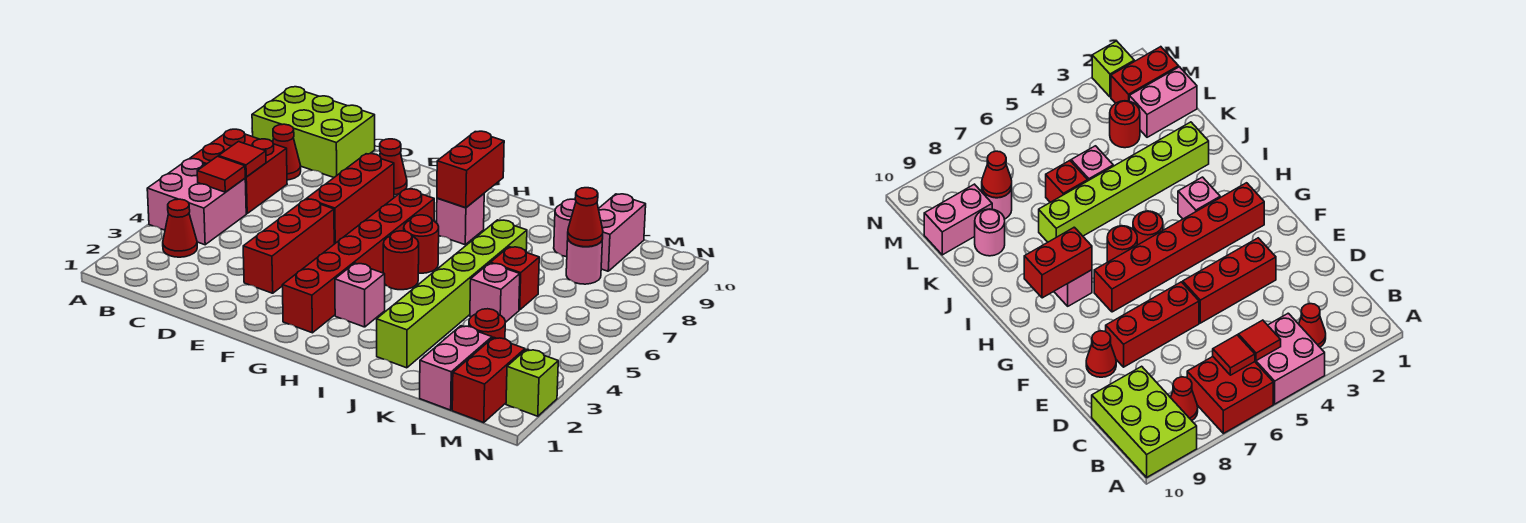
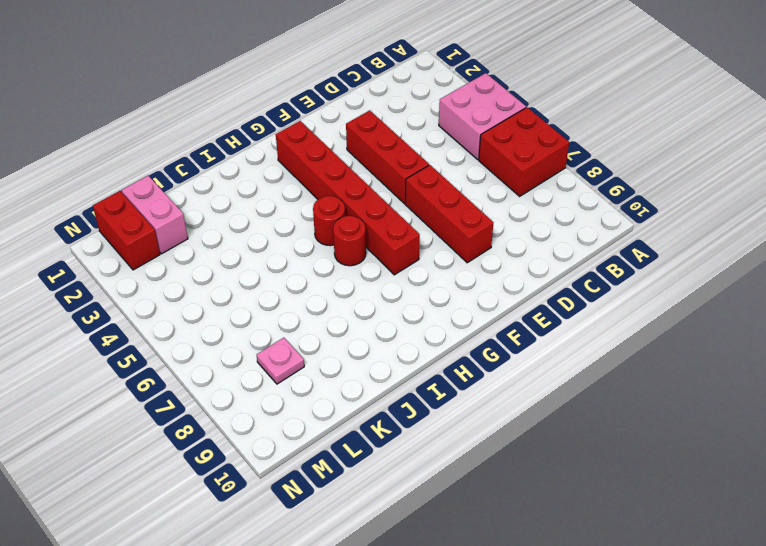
pink plate L8 level 1 -> pink round brick L8 level 1
none -> lime brick A9:C10 level 1
none -> red cone B3 level 1
none -> red cone B8 level 1

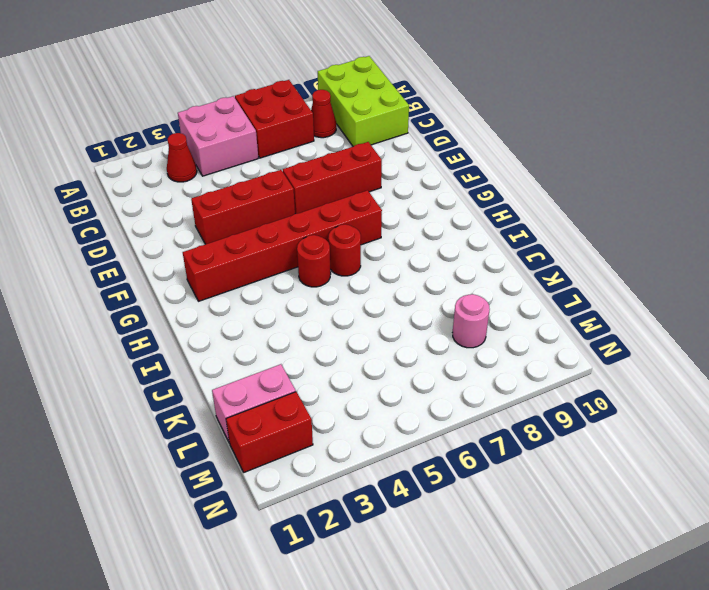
none -> red cone E9 level 1
none -> pink brick H3 level 1
none -> pink brick H8 level 1

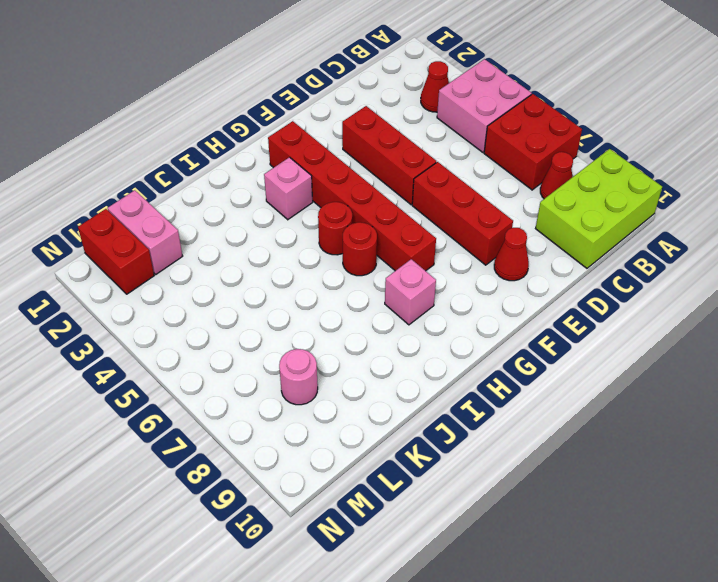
none -> lime brick J2:J7 level 1
none -> pink brick K5 level 1
none -> red brick K6 level 1

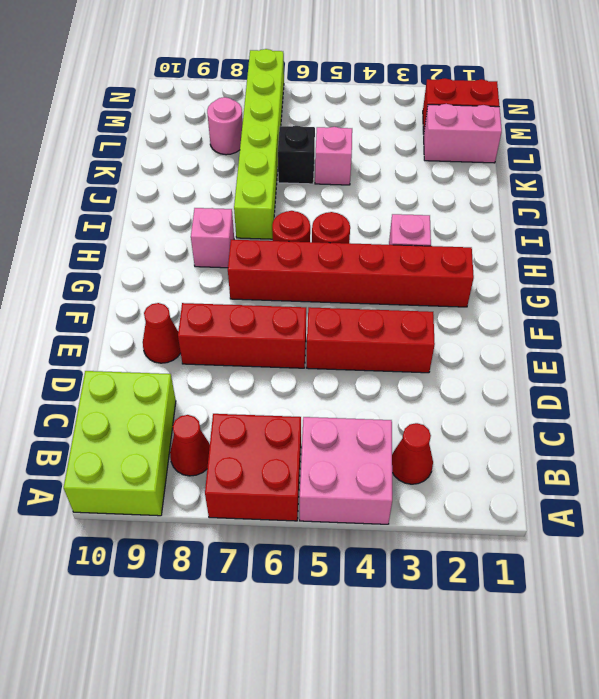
lime brick I7:N7 level 1 -> lime brick J2:J7 level 1
black brick K6 level 1 -> red brick K6 level 1
none -> pink round brick K9 level 1
none -> red round brick L3 level 1
none -> pink brick L9:L10 level 1

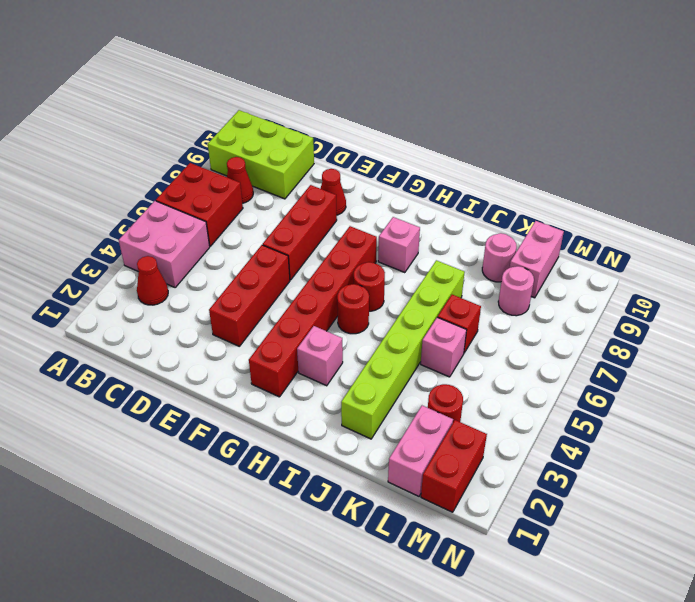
none -> lime brick N2 level 1
none -> red tile B5 level 2
none -> red tile B6 level 2

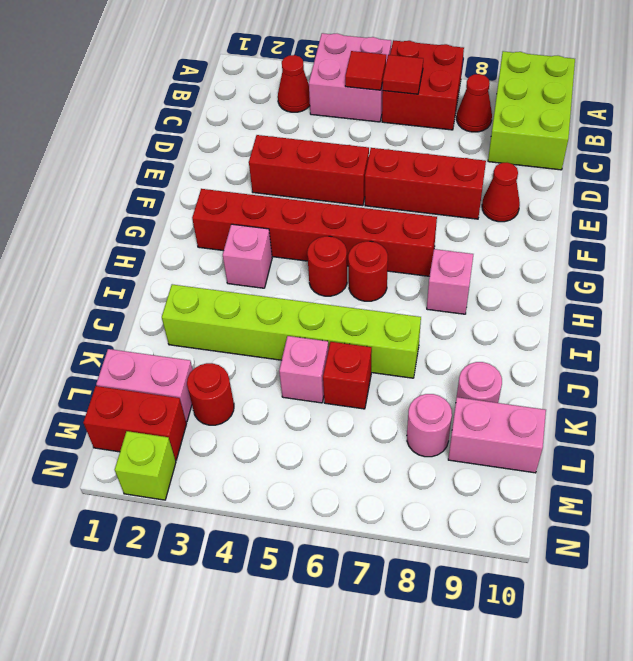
none -> red brick H8:H9 level 2
none -> red cone L8 level 2

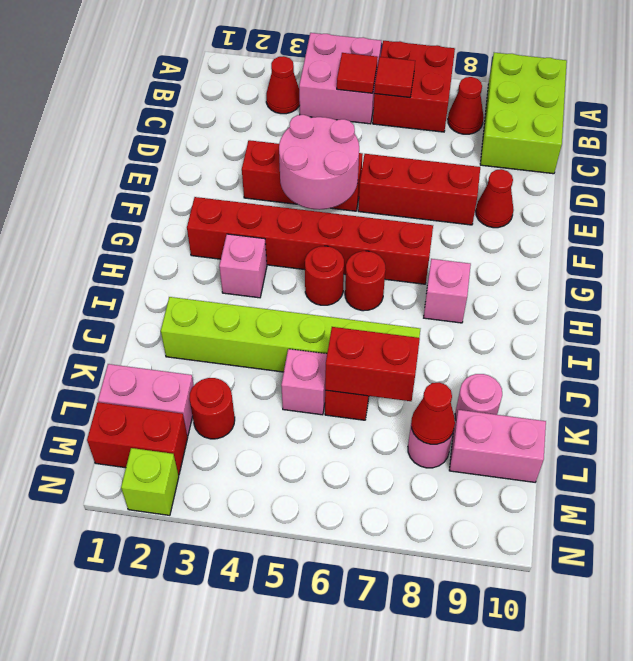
pink round brick E4:F5 level 2 -> none
red brick K6:K7 level 2 -> red brick H8:H9 level 2

